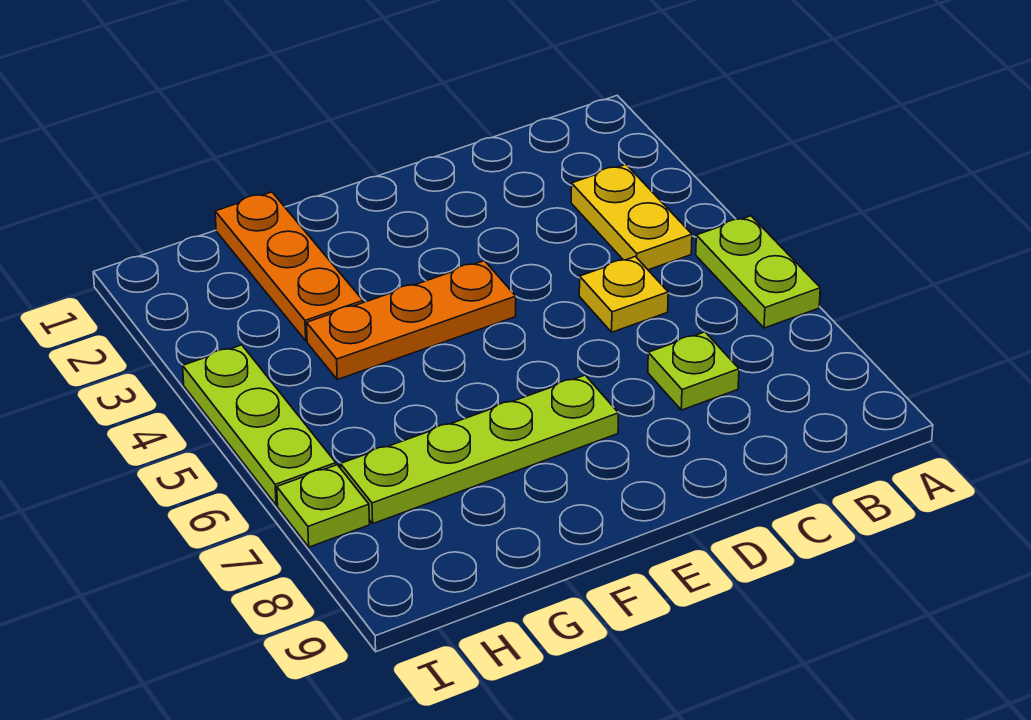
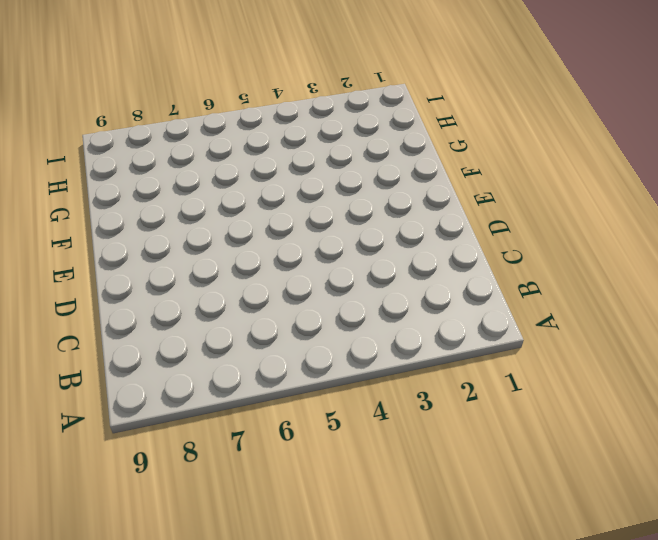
none -> lime plate A5:A6 level 1
none -> yellow plate B3:B4 level 1

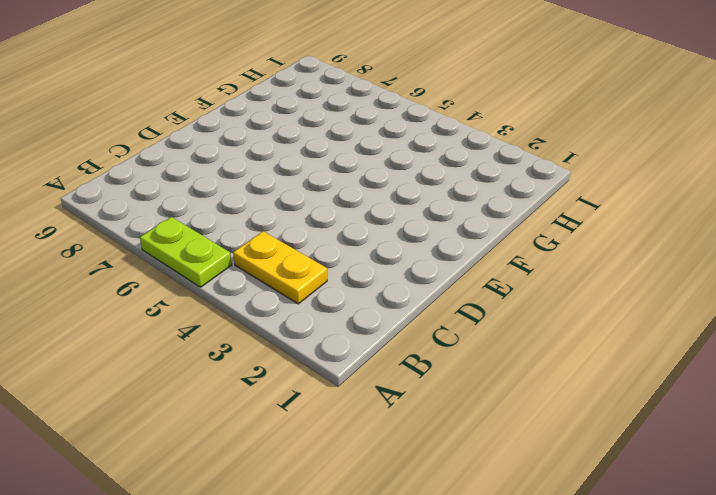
none -> yellow plate C5 level 1
none -> lime plate C7 level 1

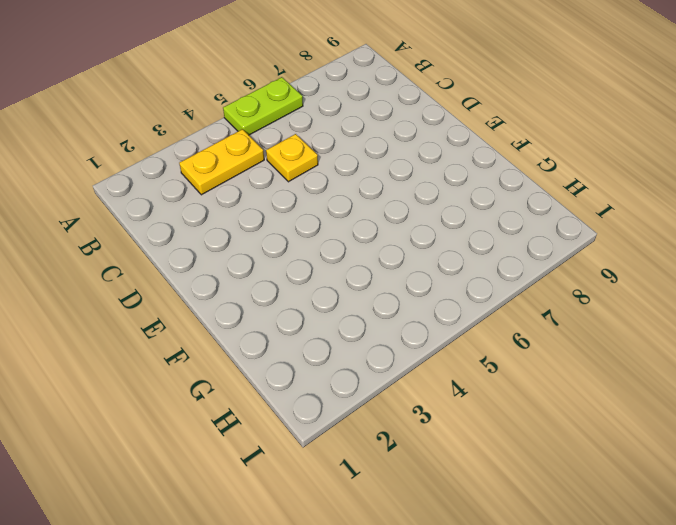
none -> lime plate C7 level 1
none -> orange plate E4:G4 level 1

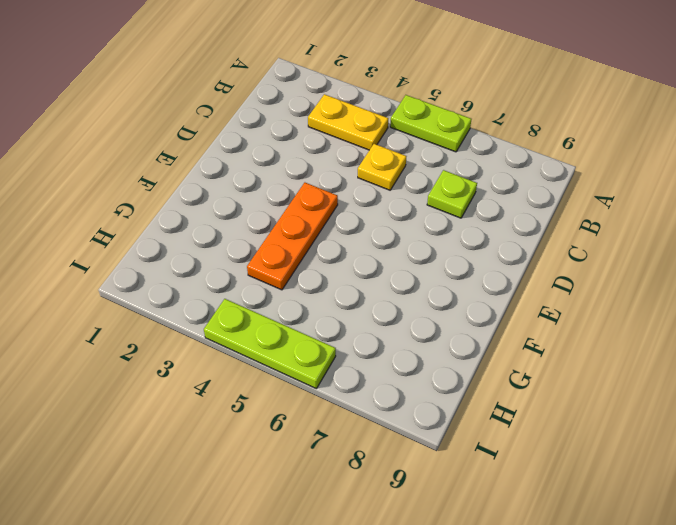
none -> lime plate E7:H7 level 1
none -> orange plate G1:G3 level 1

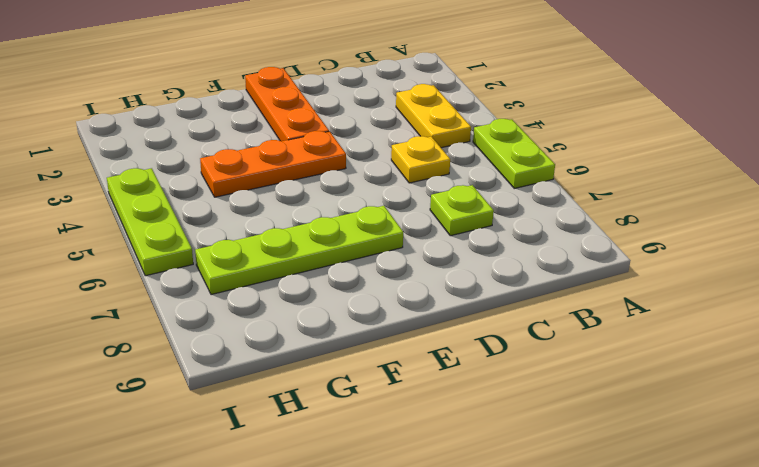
orange plate E1:E3 level 1 -> orange plate G1:G3 level 1
none -> lime plate I7 level 1

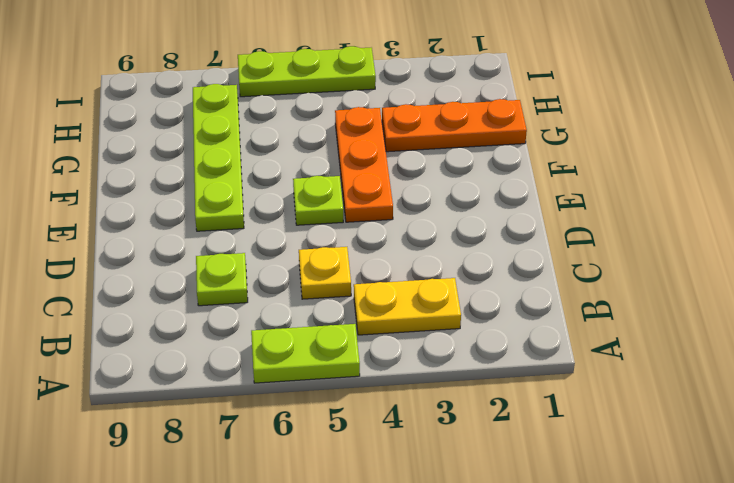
lime plate E5 level 1 -> lime plate I7 level 1

